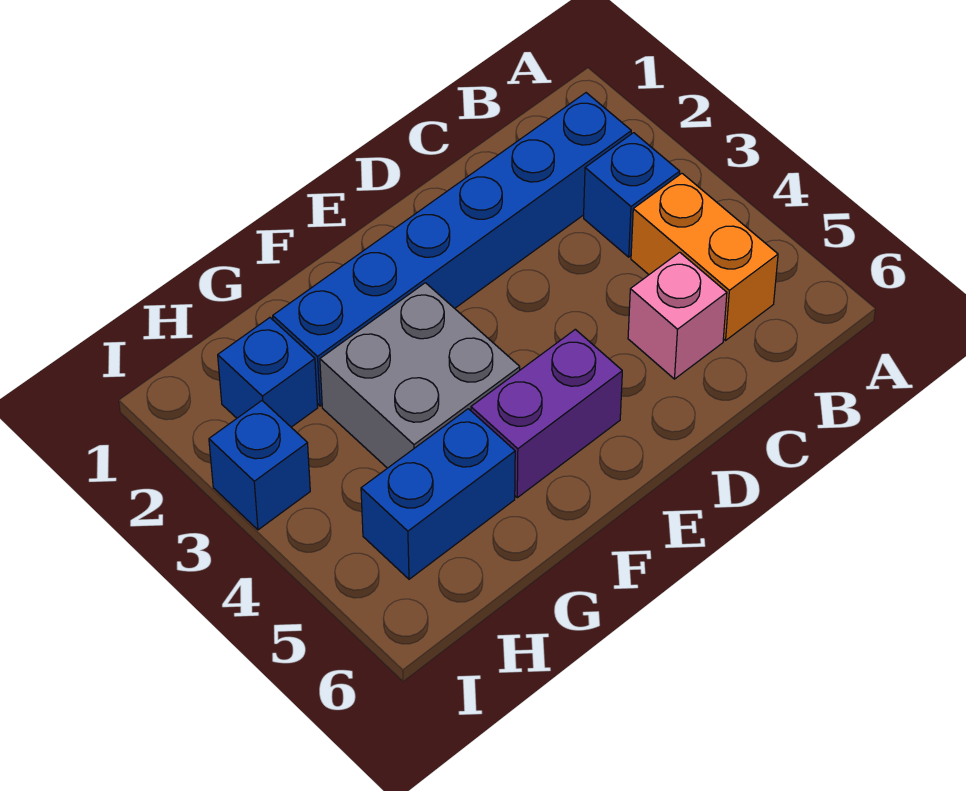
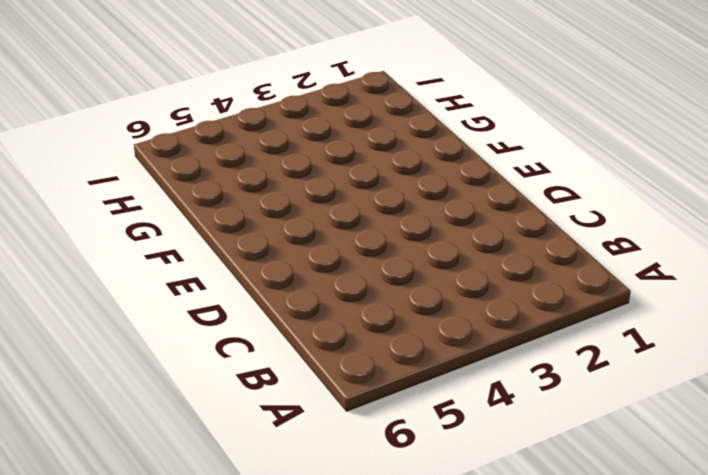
none -> blue brick B2:G2 level 1
none -> blue brick B3 level 1

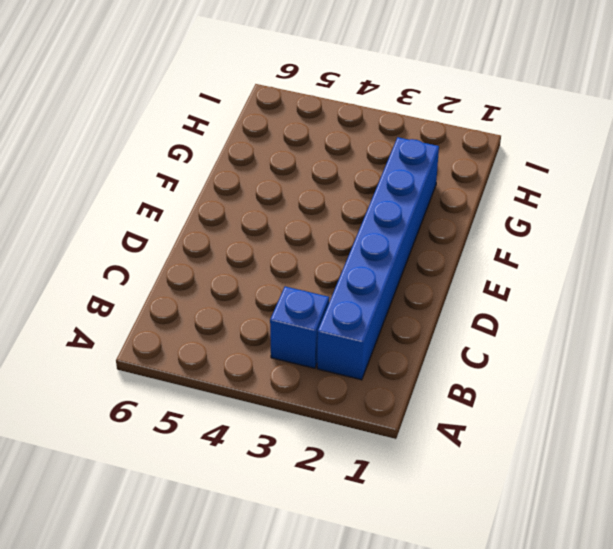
none -> orange brick B4:B5 level 1
none -> pink brick C5 level 1

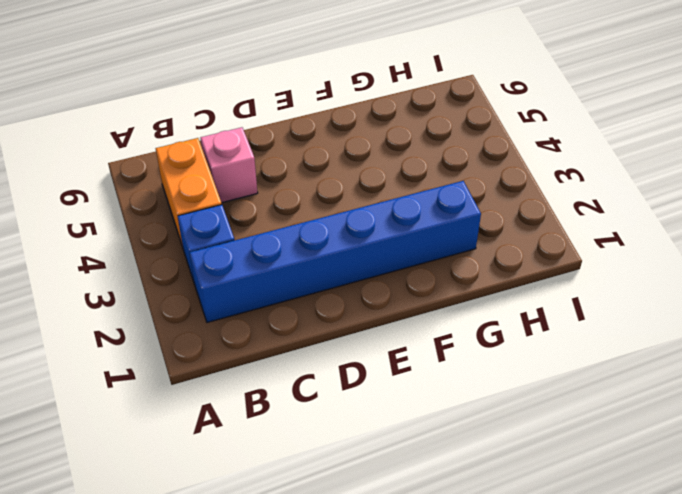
none -> purple brick E5:F5 level 1
none -> grey brick F3:G4 level 1

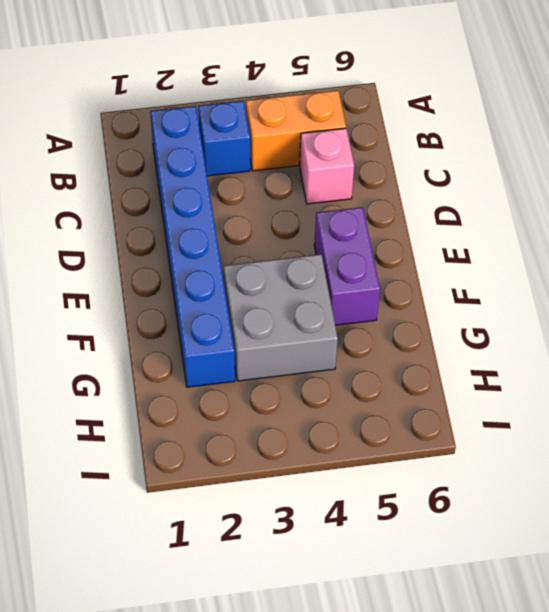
none -> blue brick G5:H5 level 1
none -> blue brick H2 level 1

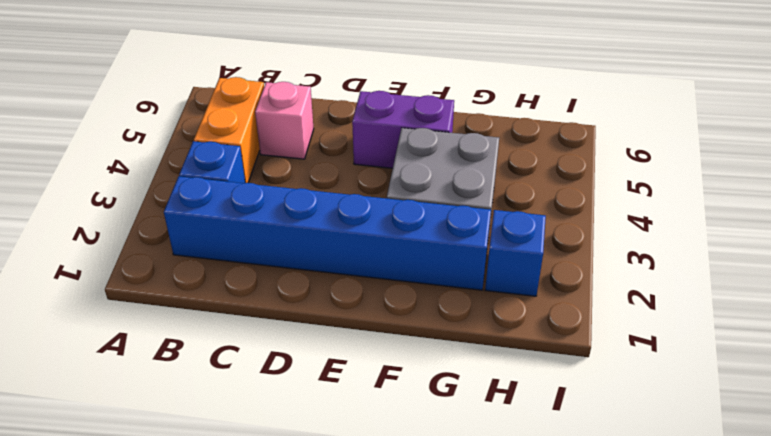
none -> blue brick G5:H5 level 1
none -> blue brick I3 level 1

